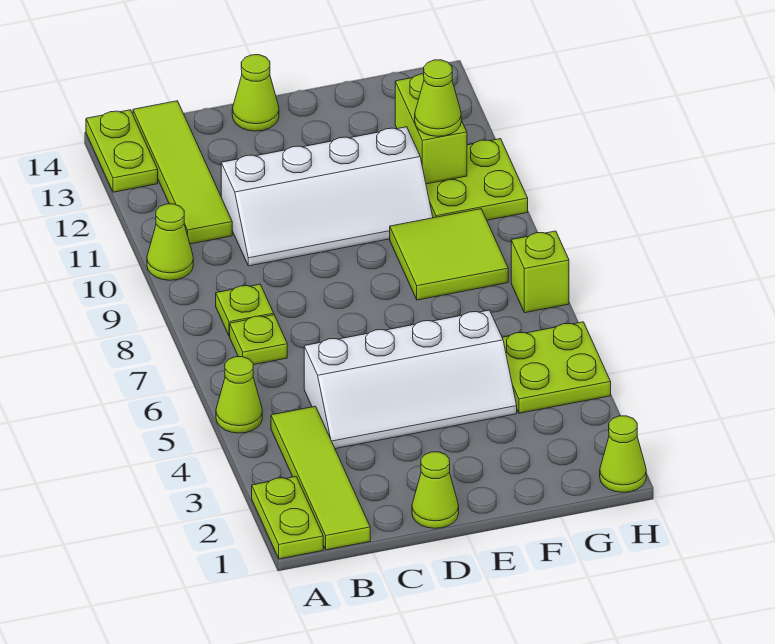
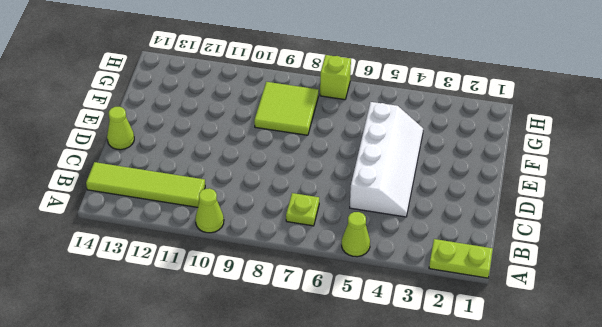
none -> lime plate A13:A14 level 1
none -> lime tile B1:B4 level 1
none -> lime plate B8 level 1

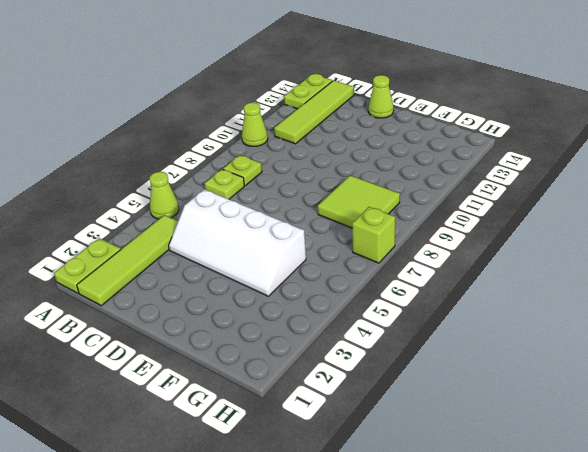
none -> white slope C10:F11 level 1 top 11
none -> lime cone D1 level 1
none -> lime plate G4:H5 level 1

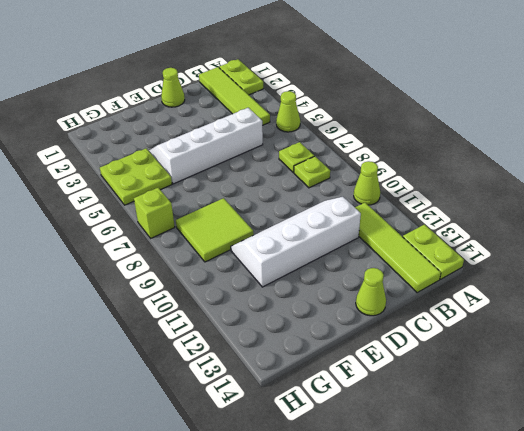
none -> lime plate G10:H11 level 1
none -> lime cone H1 level 1
none -> lime brick G11:G12 level 2

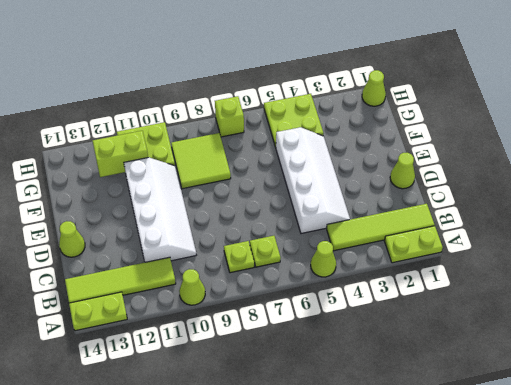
none -> lime cone G11 level 3

